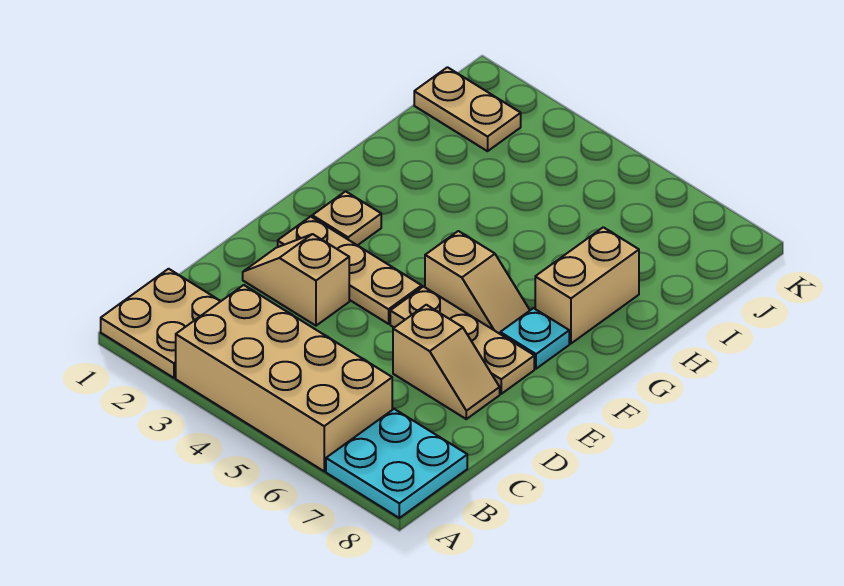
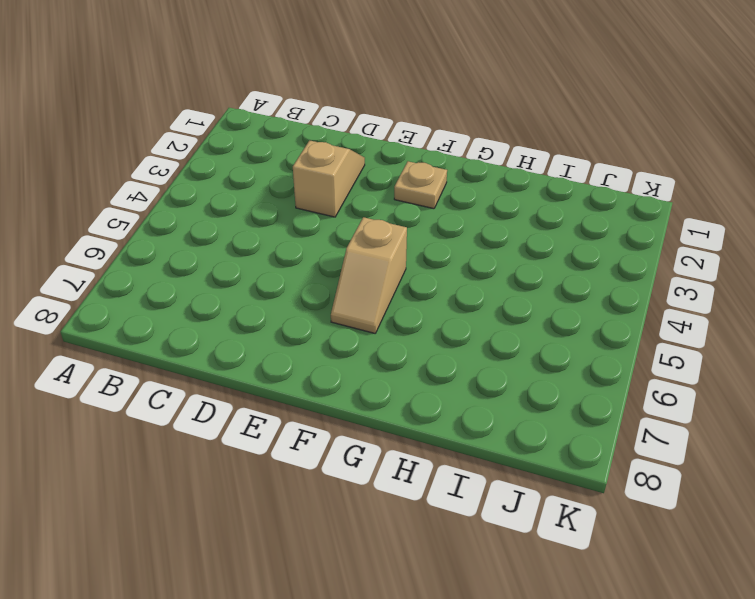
none -> tan plate A1:B2 level 1
none -> tan brick A3:B6 level 1
none -> cyan plate A7:B8 level 1

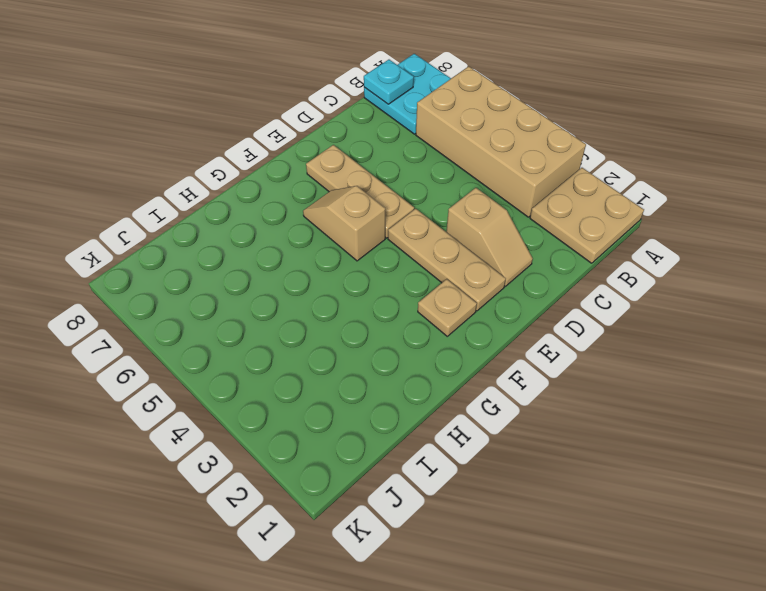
cyan plate B8 level 2 -> cyan plate F7 level 1
none -> tan slope D6:D7 level 1 top 6
none -> tan brick G7:H7 level 1
none -> tan plate J1:J2 level 1

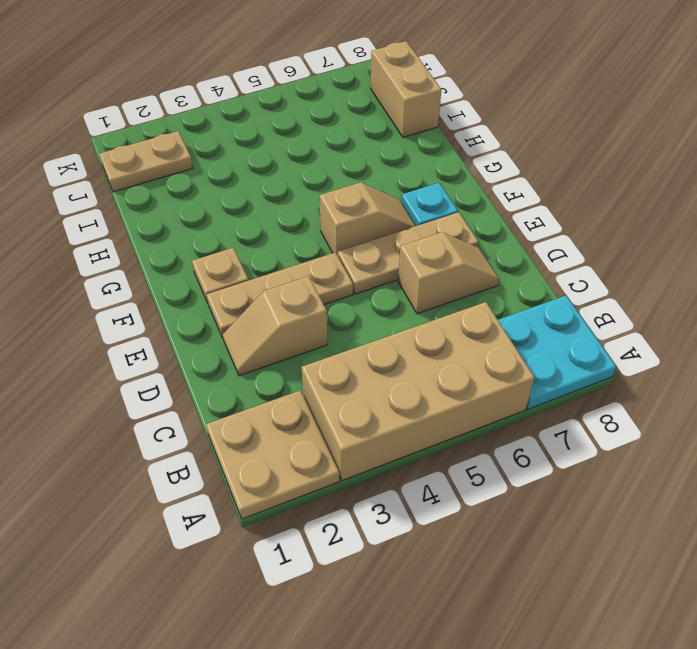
tan brick I8:J8 level 1 -> tan brick G7:H7 level 1

